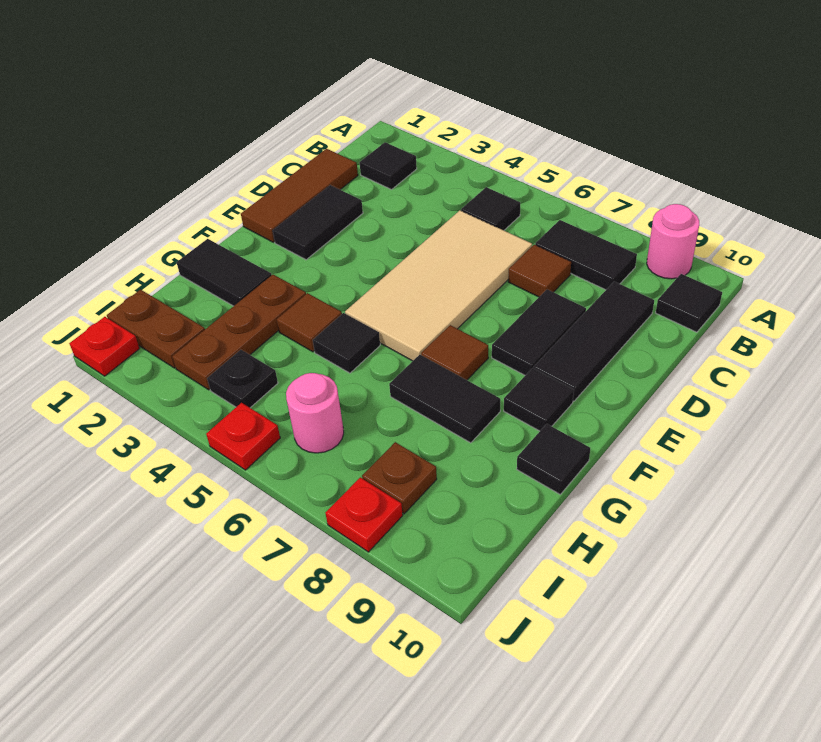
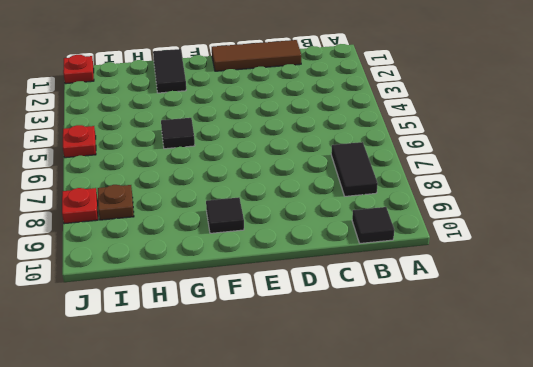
none -> pink round brick A9 level 1
none -> black tile B2 level 1
none -> black tile B5 level 1

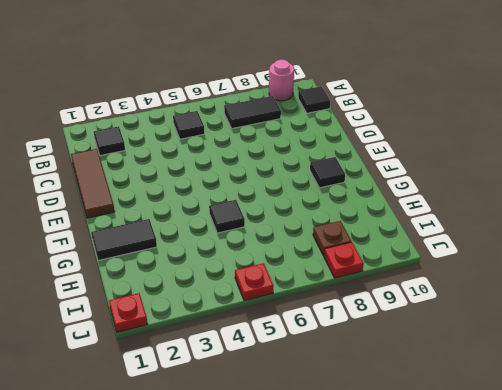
none -> tan tile C5:F6 level 1
none -> brown tile C7 level 1
none -> black tile C9:E9 level 1

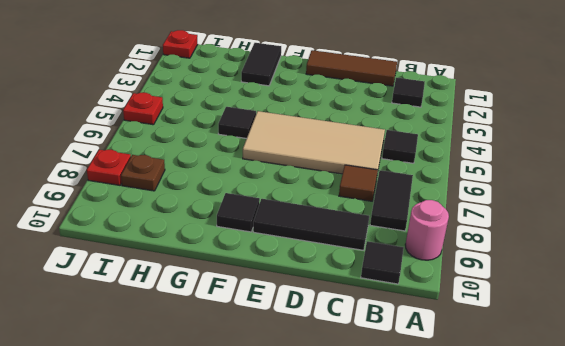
none -> black tile D2:E2 level 1
none -> black tile D8:E8 level 1
none -> brown tile F7 level 1

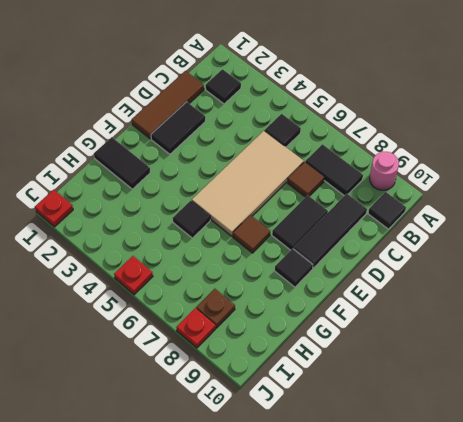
none -> brown plate G3:I3 level 1
none -> brown tile G4 level 1
none -> black tile G7:G8 level 1

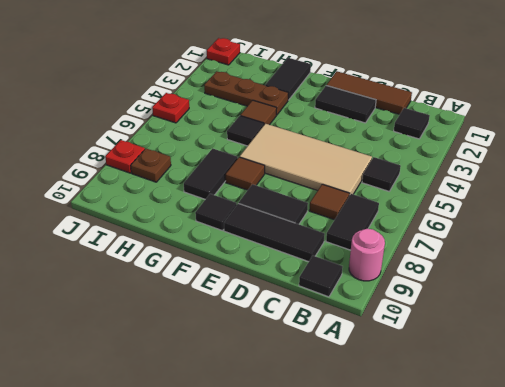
none -> black tile G10 level 1
none -> brown plate I1:I2 level 1
none -> black plate I4 level 1

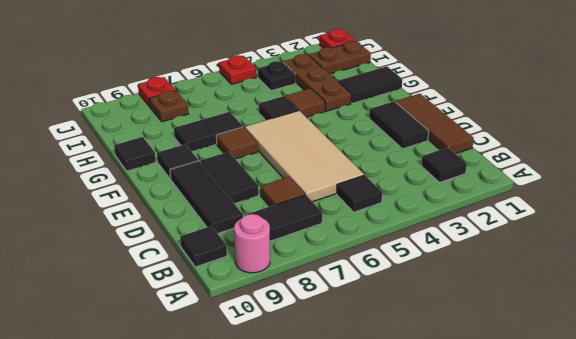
none -> pink round brick I6 level 1

